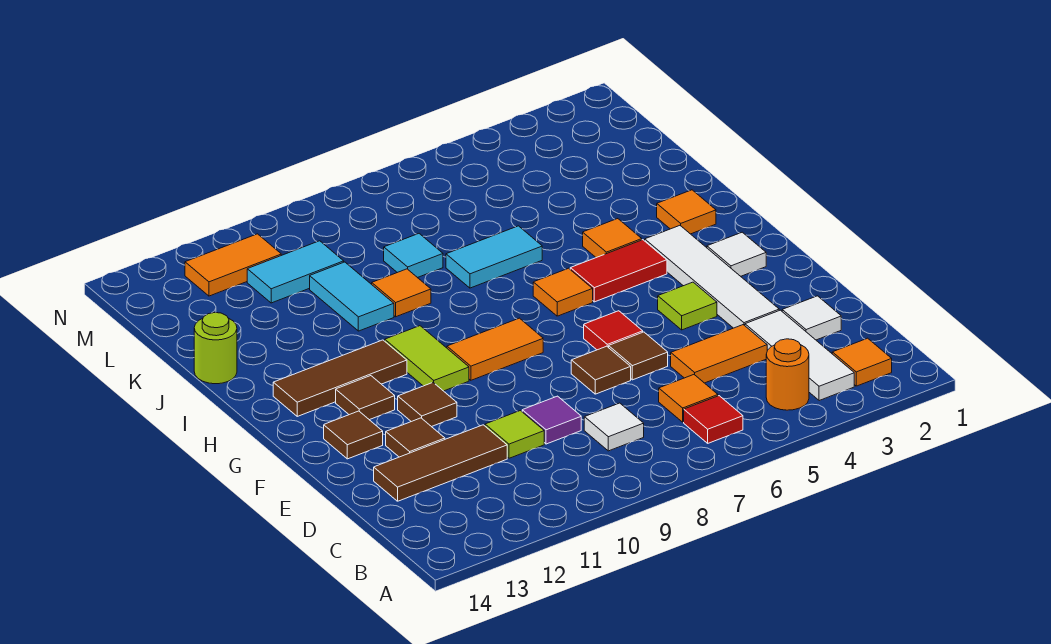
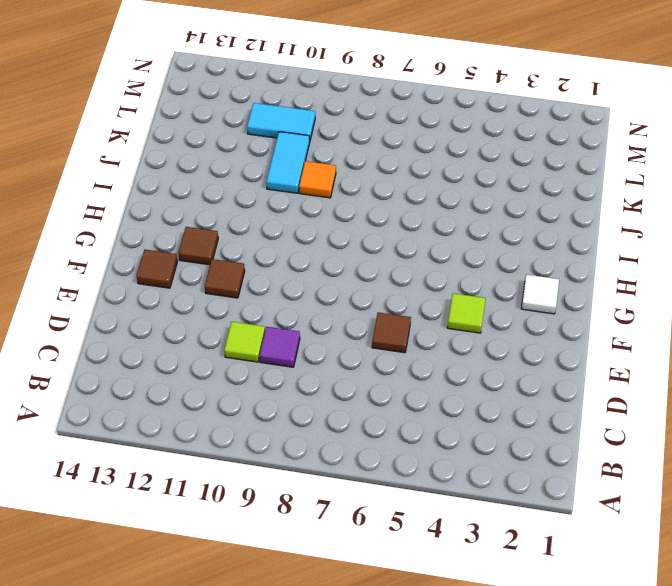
none -> orange tile B2 level 1
none -> white tile B3:D3 level 1
none -> orange round brick B4 level 1
none -> red tile B6 level 1

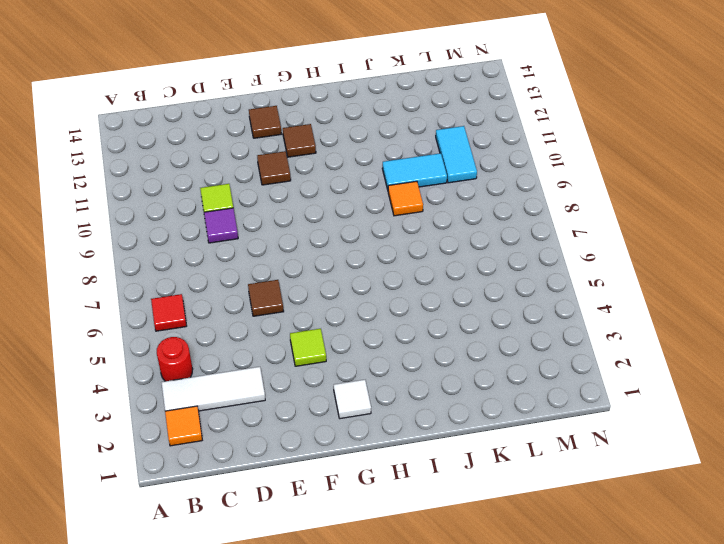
red round brick B4 level 1 -> orange round brick B4 level 1
none -> orange tile C6 level 1
none -> white tile C8 level 1
none -> white tile D2 level 1
none -> orange tile D4:D5 level 1

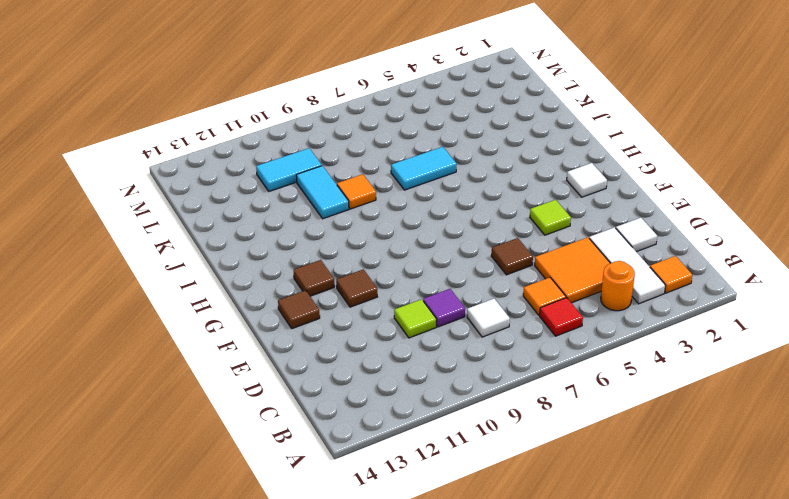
orange tile C4:D5 level 1 -> orange tile D4:D5 level 1
none -> brown tile D11:D13 level 1
none -> white tile E3:H3 level 1
none -> brown tile E7 level 1
none -> brown tile E12 level 1

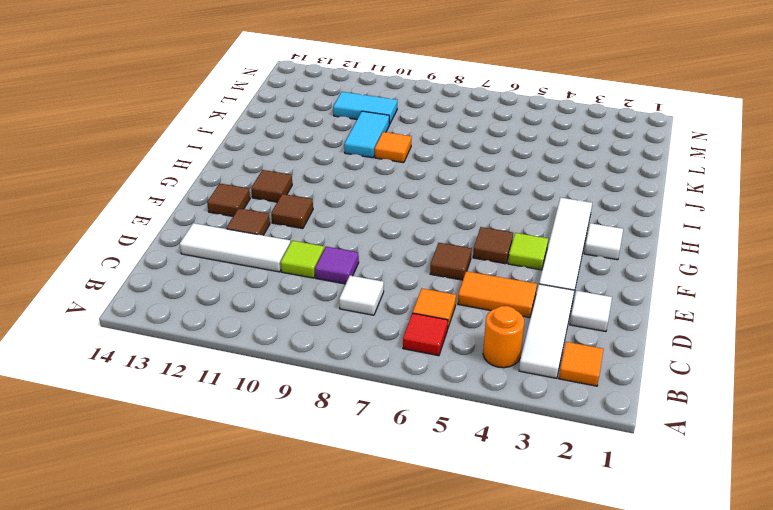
white tile D11:D13 level 1 -> brown tile D11:D13 level 1
brown tile F5 level 1 -> brown tile E7 level 1
none -> red tile F6 level 1
none -> orange tile G8:G9 level 1
none -> lime tile G10:H10 level 1
none -> red tile H4:H5 level 1

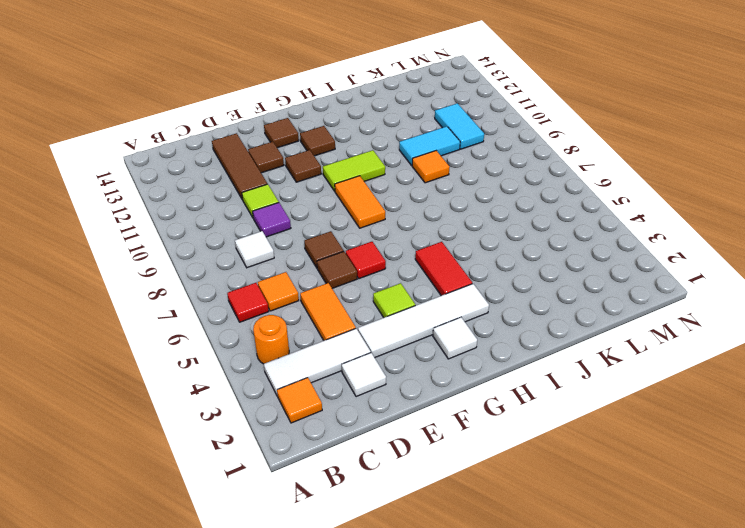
none -> orange tile H6 level 1
none -> brown tile H11:H13 level 1
none -> orange tile I2 level 1
none -> orange tile I4 level 1

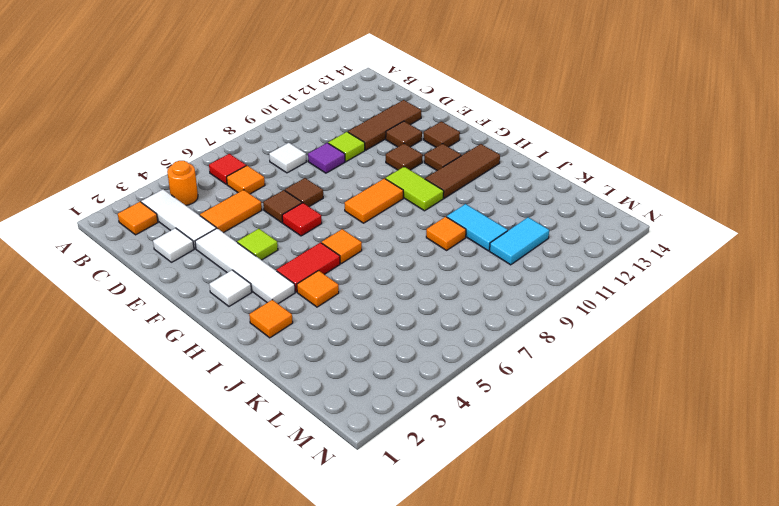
none -> cyan tile J6:J7 level 1
none -> lime round brick J14 level 1
none -> cyan tile K8 level 1
none -> orange tile M11:M12 level 1

